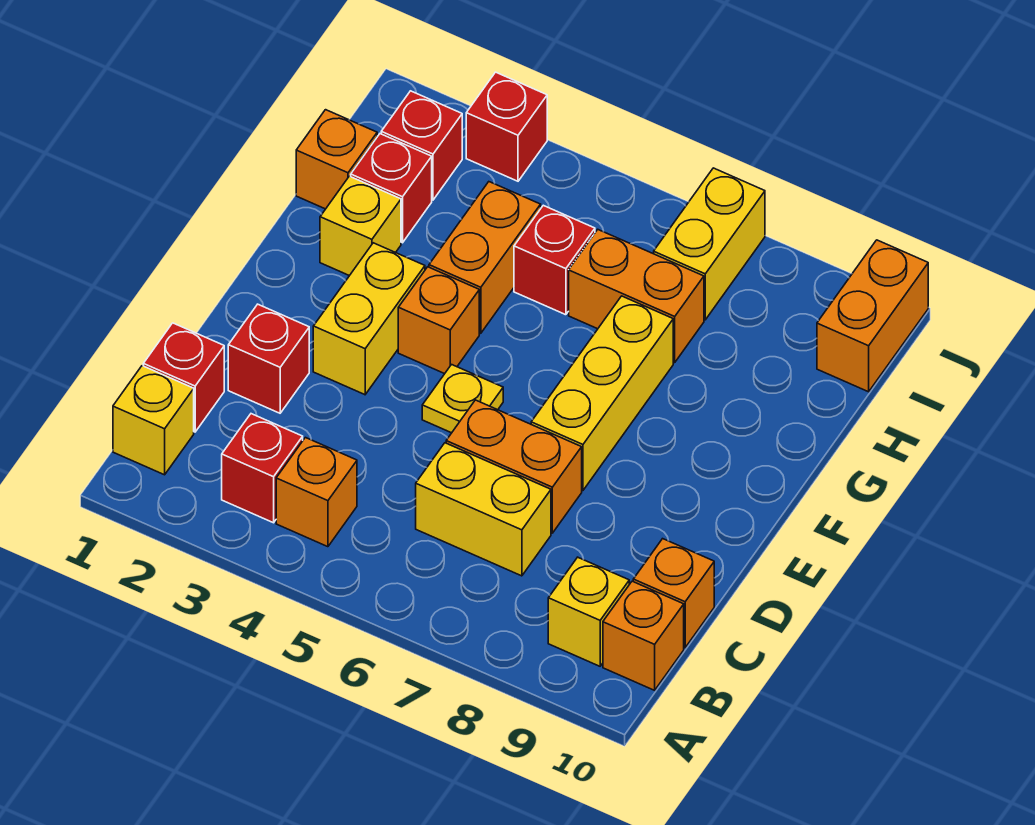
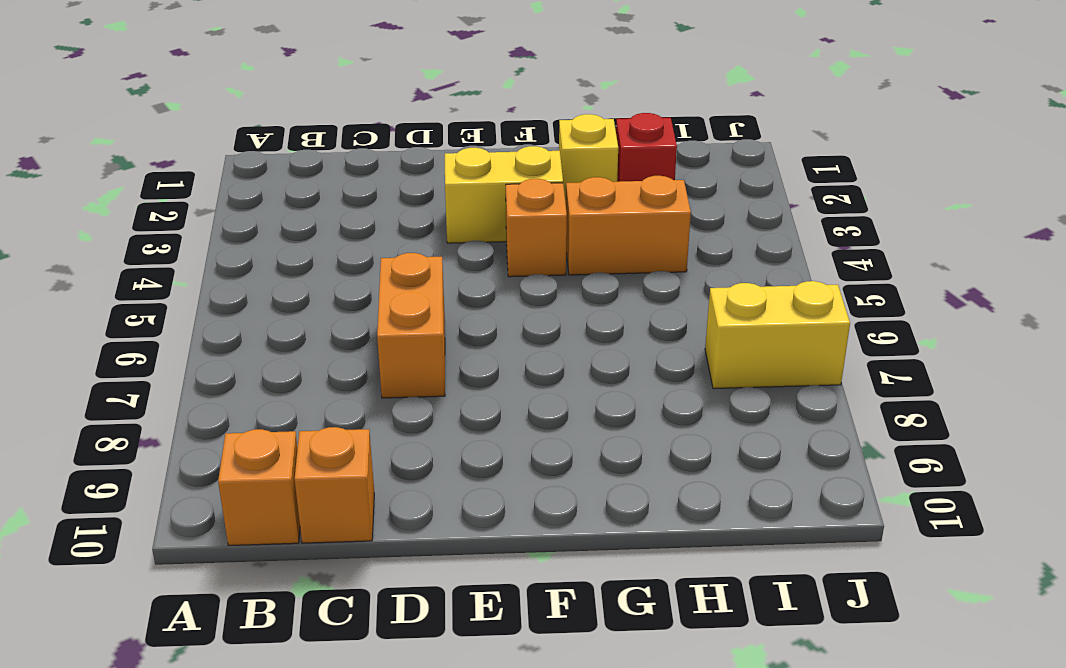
none -> yellow brick B1 level 1
none -> red brick B3 level 1
none -> orange brick B4 level 1

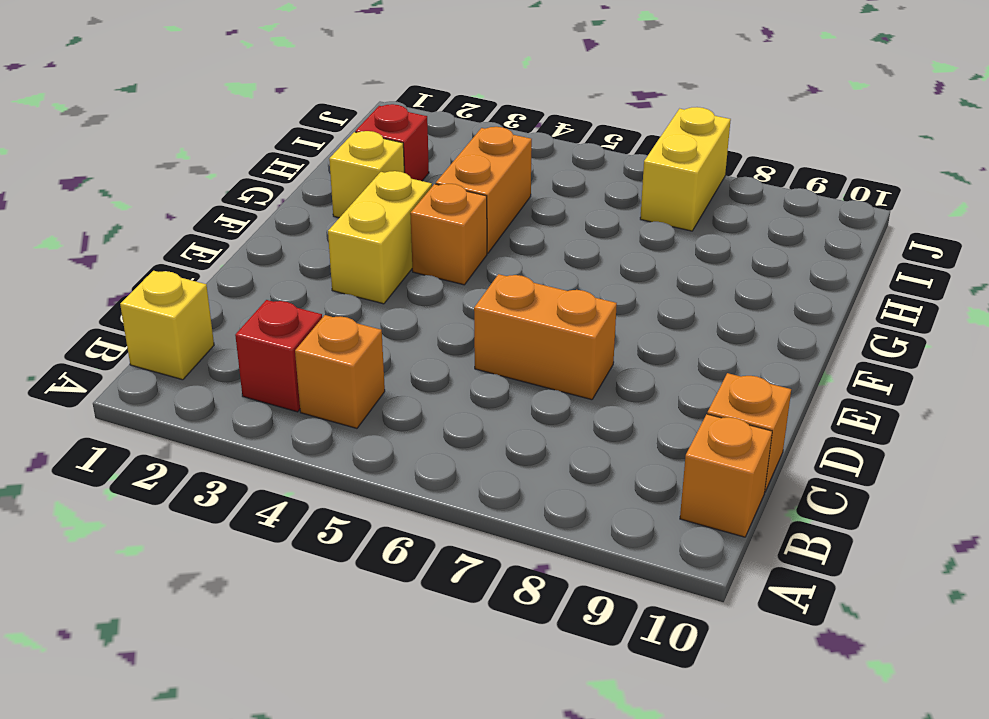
none -> yellow brick B9 level 1
none -> red brick C1 level 1
none -> yellow brick C6:C7 level 1

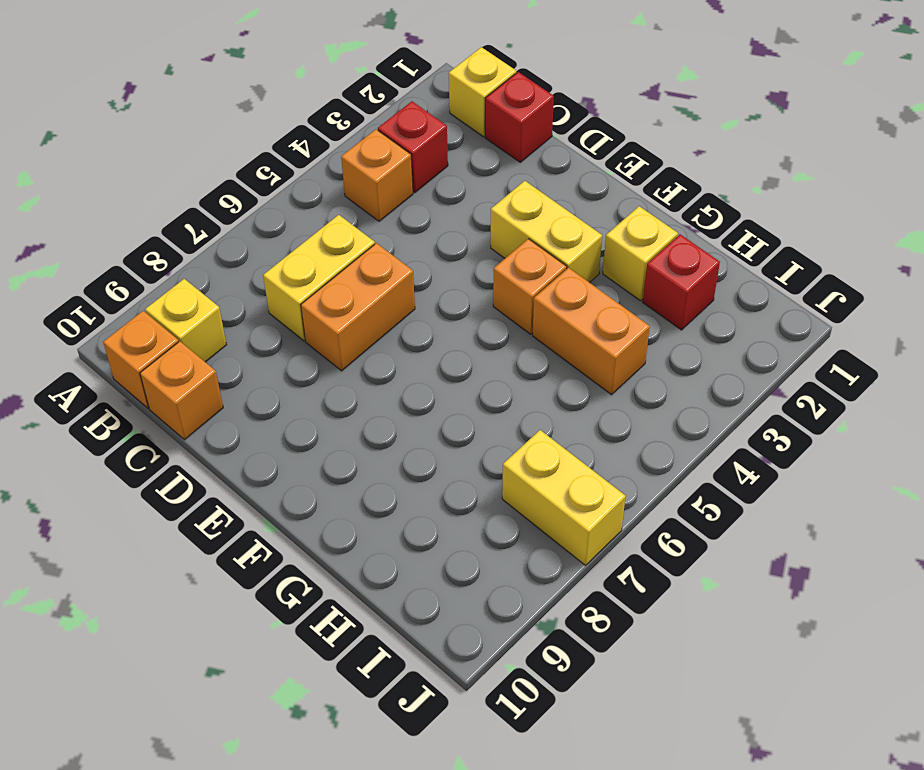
none -> red brick D2 level 1
none -> yellow plate E5 level 1
none -> yellow brick E7:G7 level 1

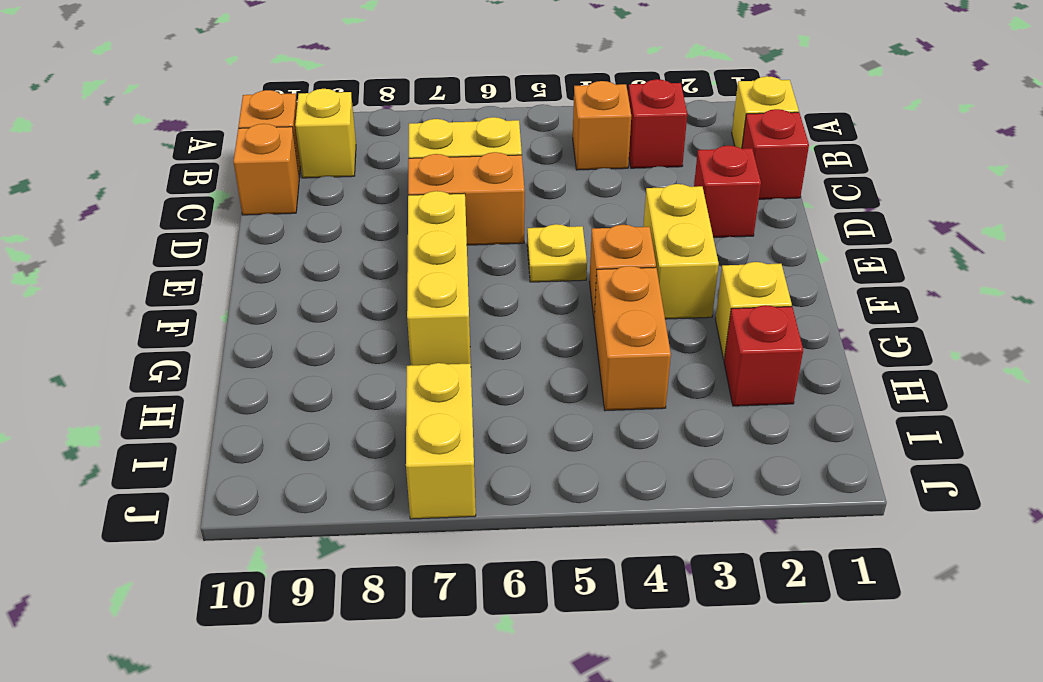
none -> orange brick H1 level 1
none -> red brick H5 level 1
none -> orange brick H6:H7 level 1

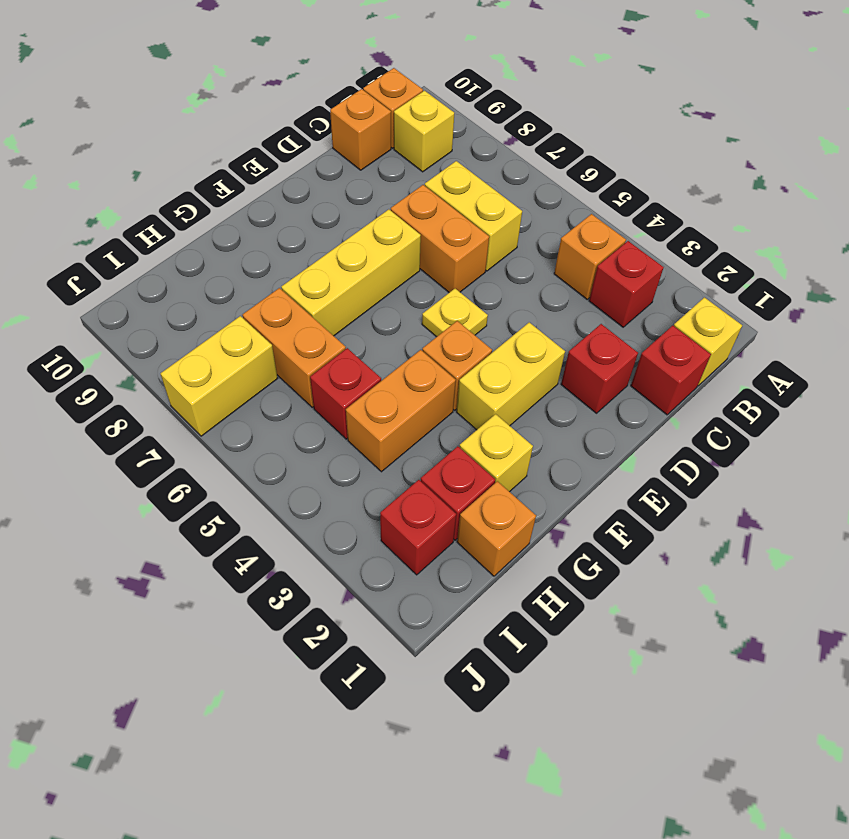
none -> orange brick I10:J10 level 1
none -> red brick J3 level 1

